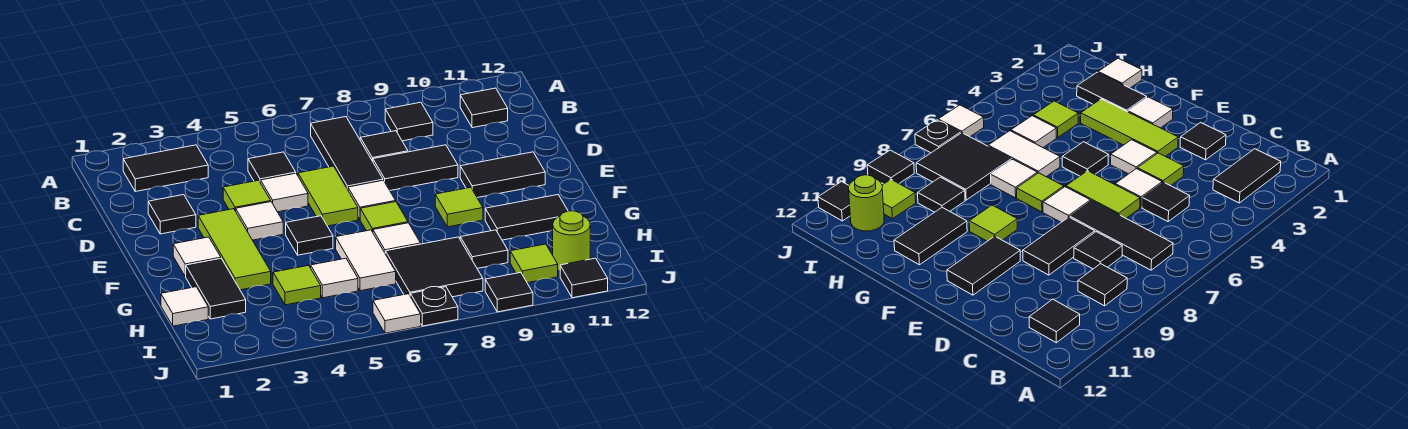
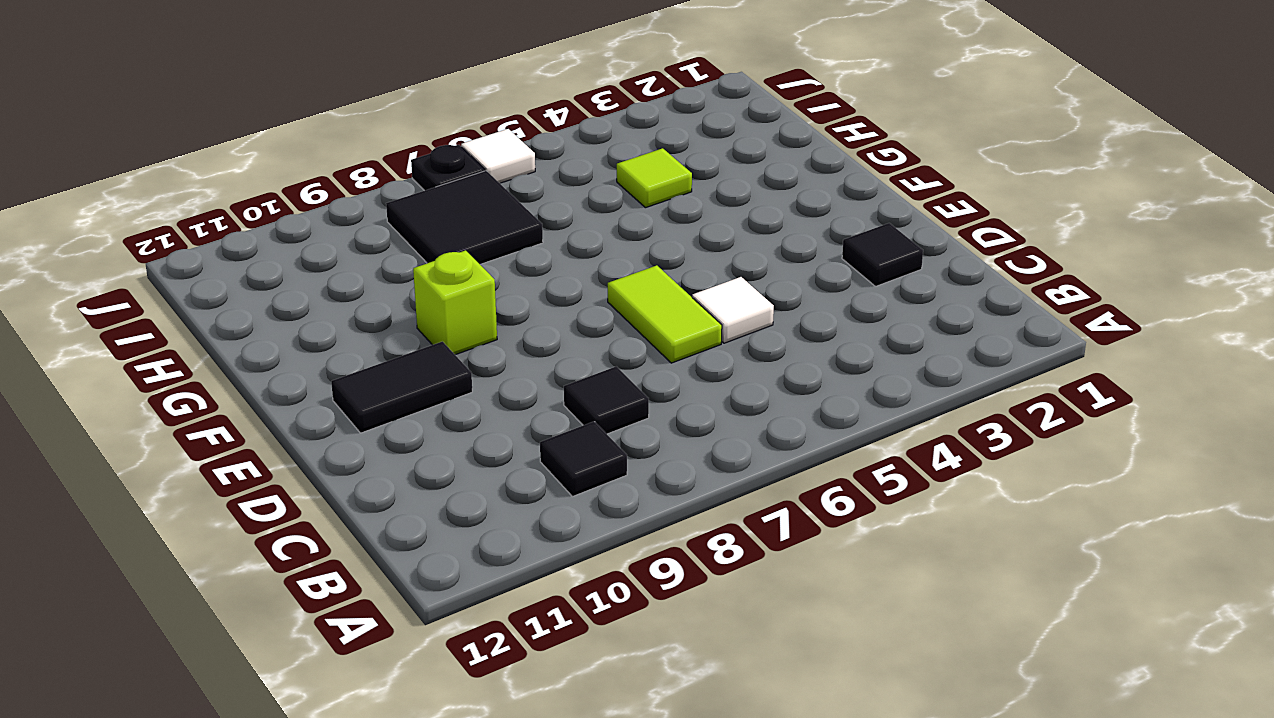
lime brick F9 level 1 -> lime tile F9 level 1
none -> black tile B2:B3 level 1
none -> black tile B7:D7 level 1
none -> black tile B11 level 1
none -> black tile C5 level 1

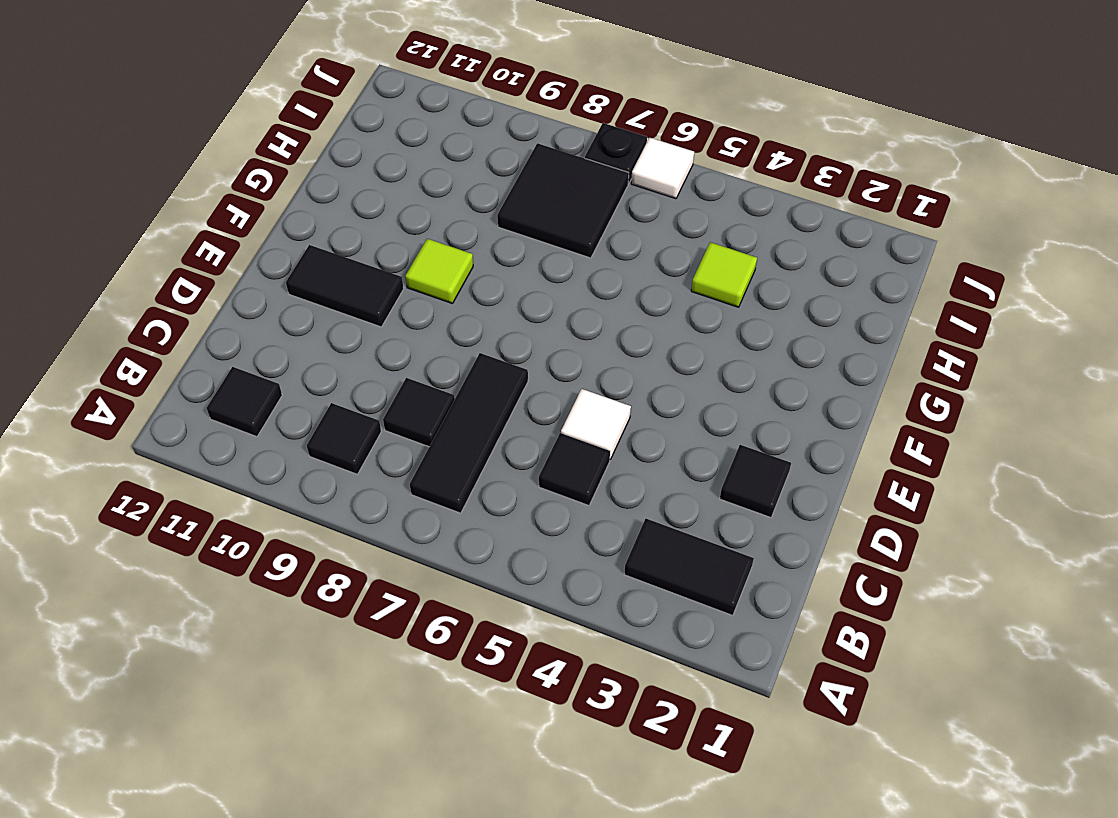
none -> lime tile D4 level 1
none -> lime tile D6:E6 level 1
none -> black tile D8:D9 level 1
none -> lime tile E3:G3 level 1

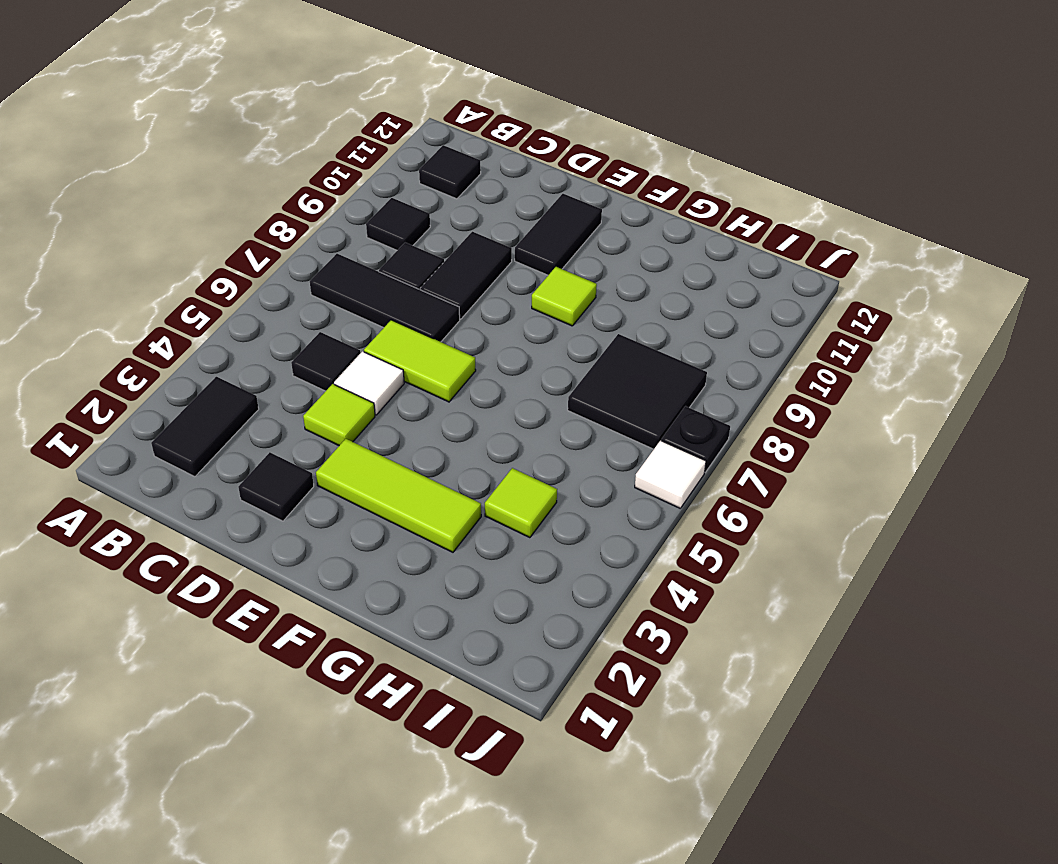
none -> white tile E4 level 1
none -> white tile E7 level 1
none -> white tile F2 level 1
none -> black tile F5 level 1

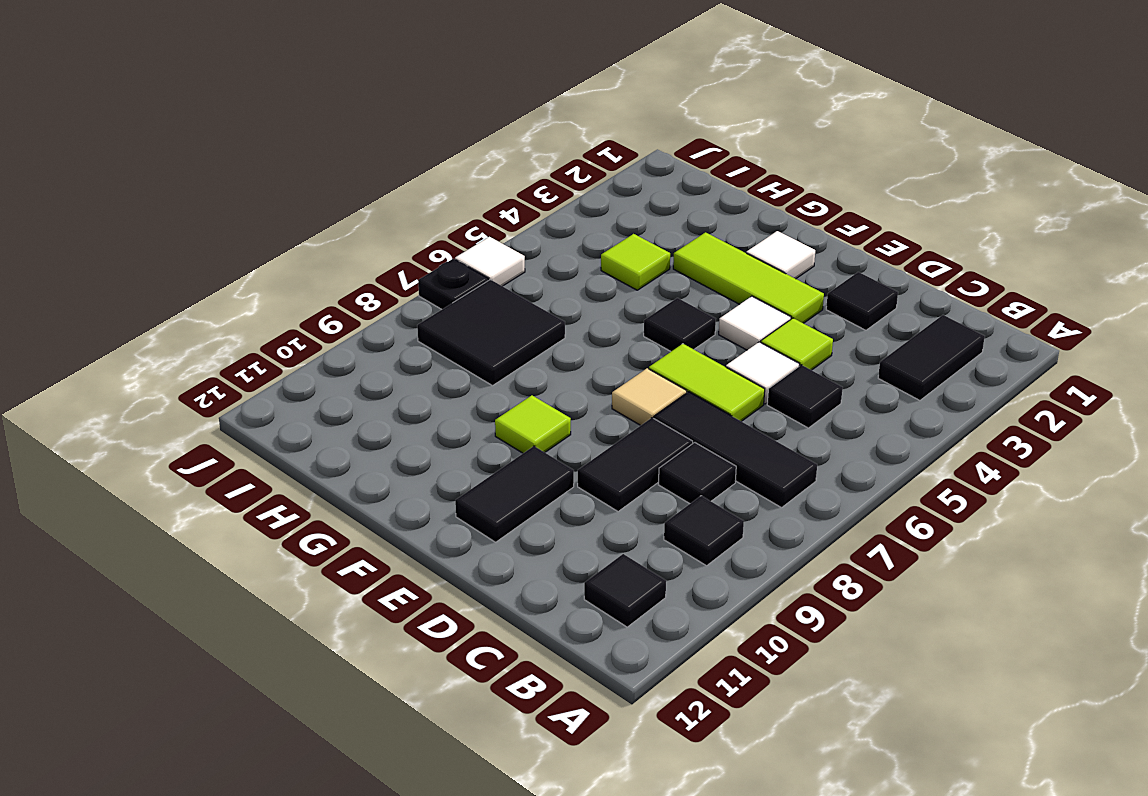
tan tile E7 level 1 -> white tile E7 level 1
none -> lime tile F7 level 1
none -> black tile G2:H2 level 1
none -> white tile G6:H6 level 1
none -> white tile G7 level 1

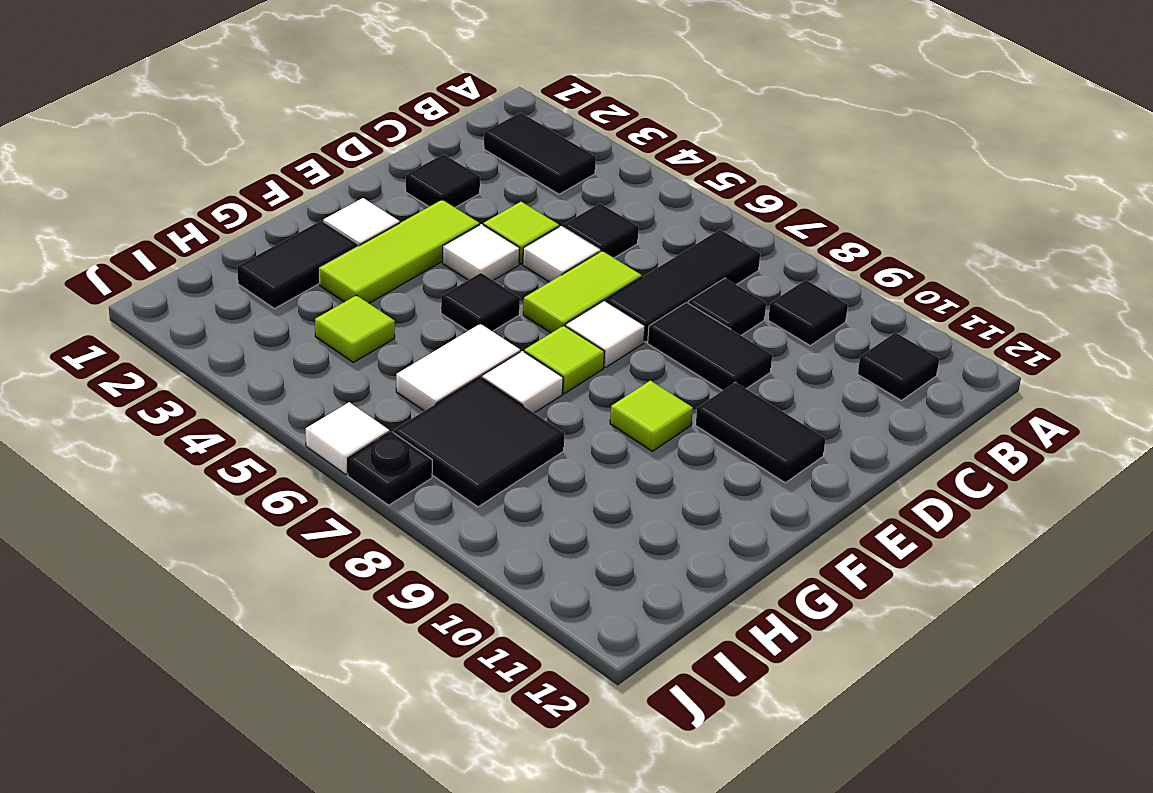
none -> black tile G10:G11 level 1
none -> white tile H1 level 1
none -> white tile H5 level 1
none -> black tile H9 level 1

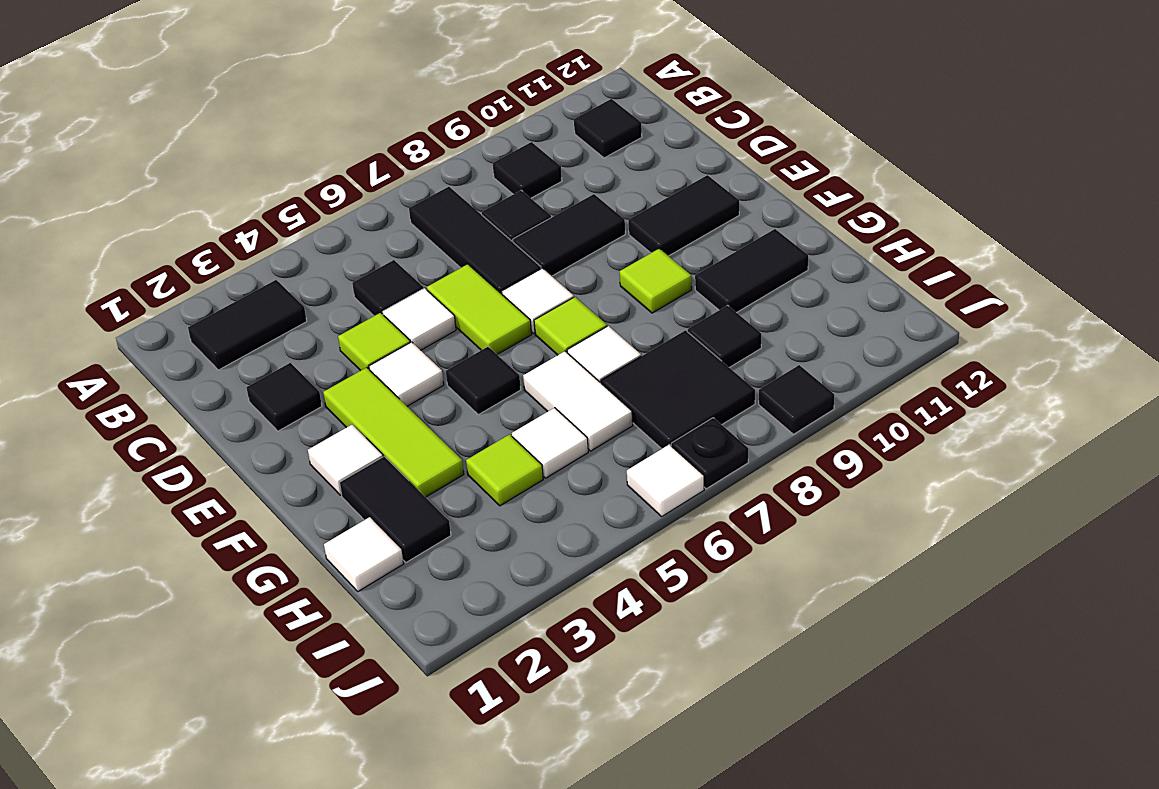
none -> lime tile I10 level 1
none -> lime round brick I11 level 1
none -> black tile J11 level 1

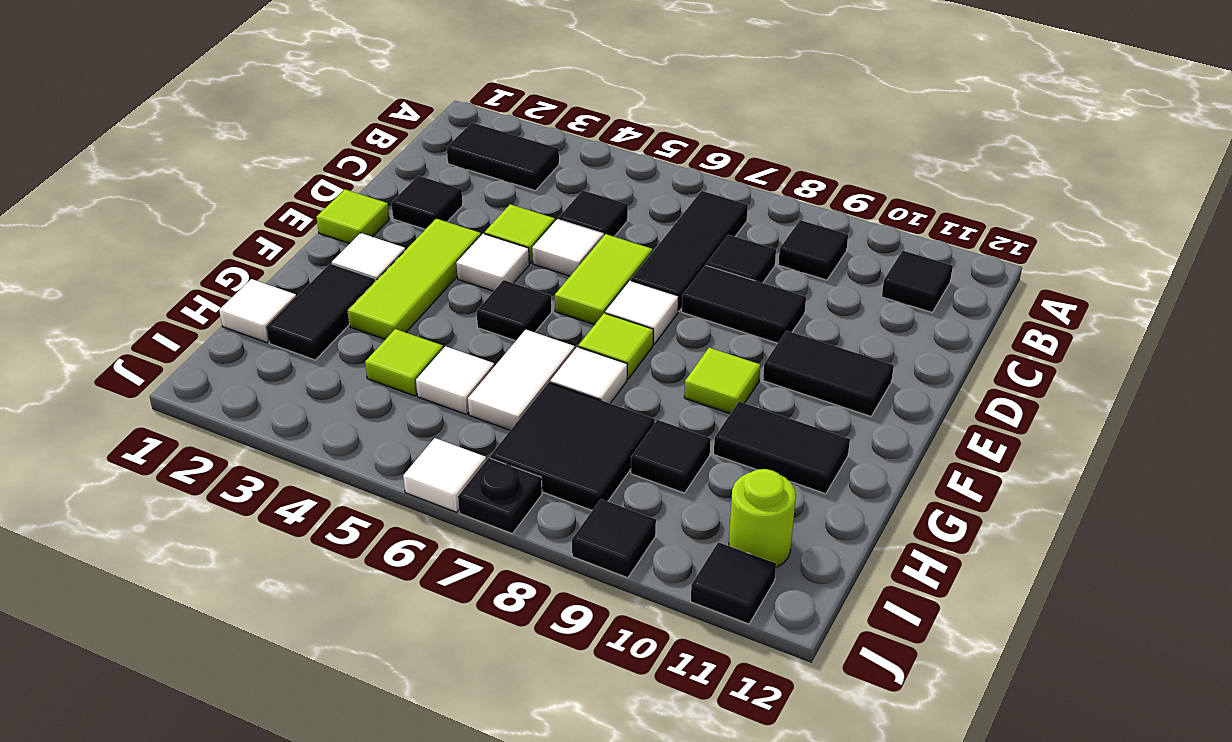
lime tile E1 level 1 -> lime tile I10 level 1

